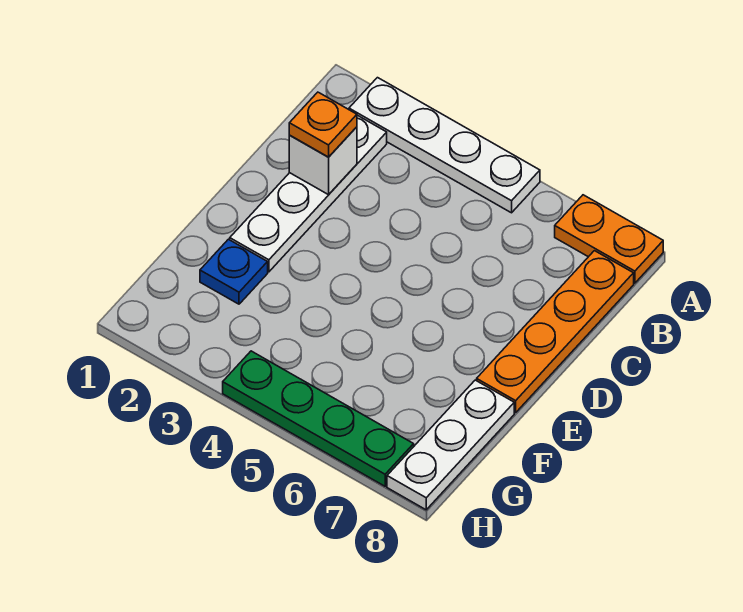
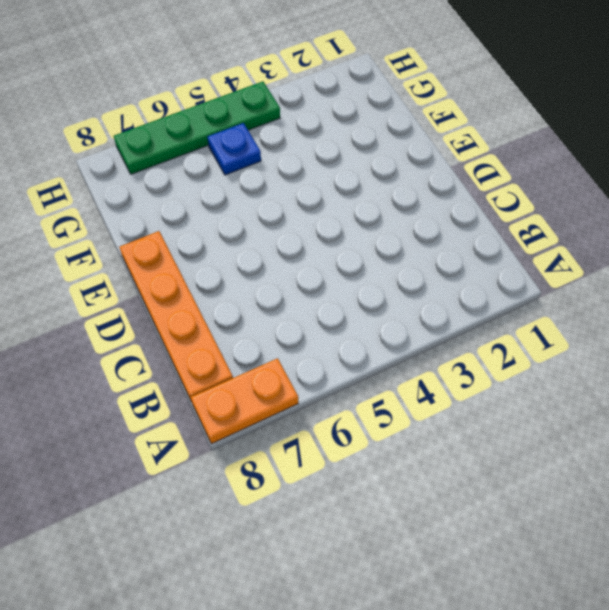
blue plate G5 level 1 -> blue plate F2 level 1
none -> white plate A2:A5 level 1
none -> white plate B2:E2 level 1

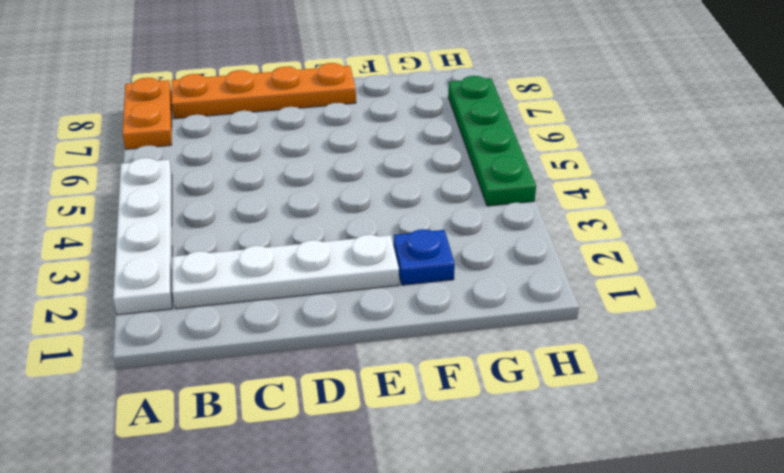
none -> white plate F8:H8 level 1
none -> white brick C2 level 2

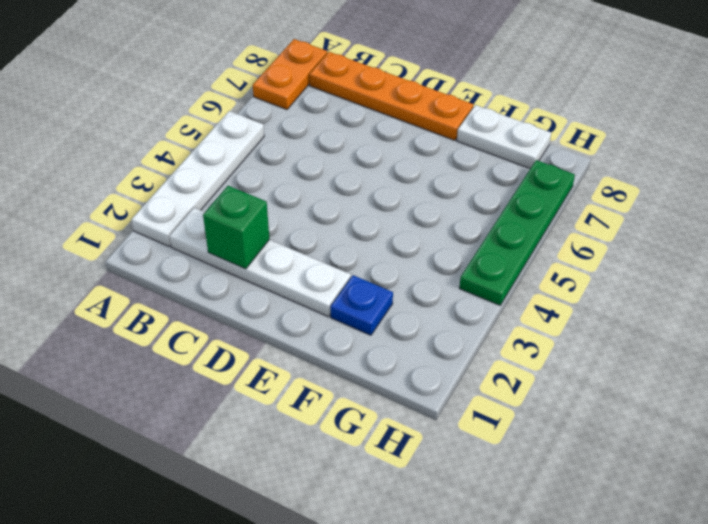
green brick C2 level 2 -> white brick C2 level 2
white plate F8:G8 level 1 -> white plate F8:H8 level 1
none -> orange plate C2 level 3

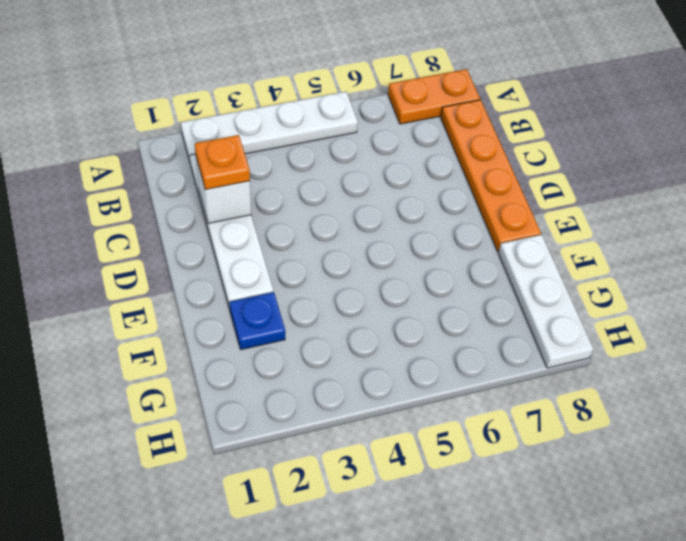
none -> green plate H4:H7 level 1

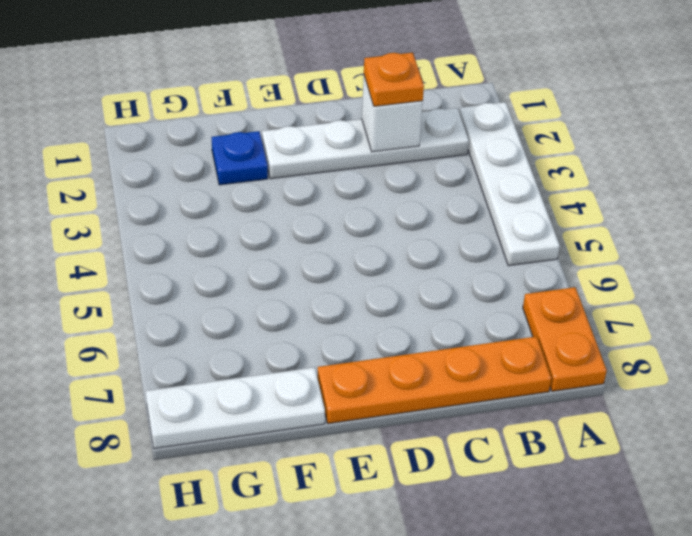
none -> green plate H4:H7 level 1

